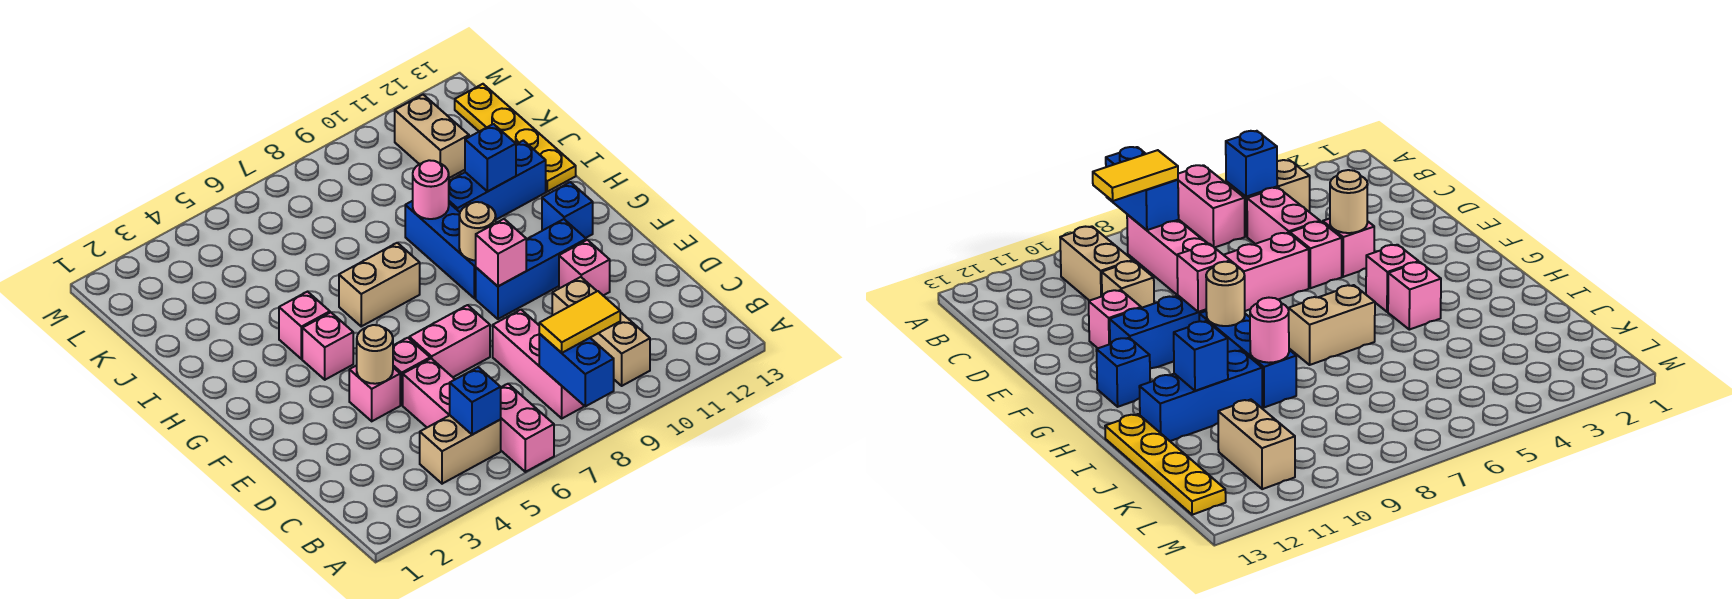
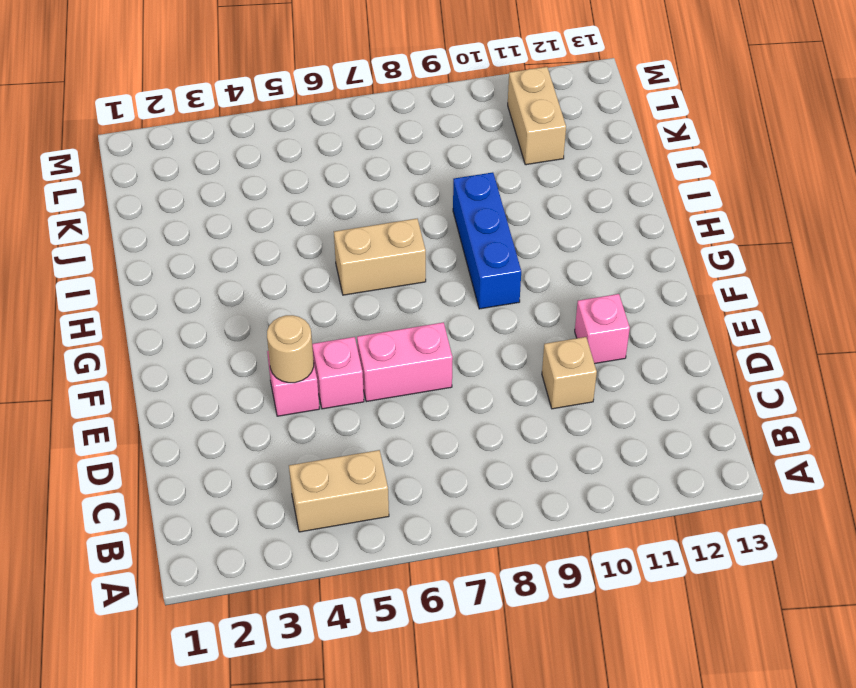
none -> pink brick A6:B6 level 1
none -> pink brick B8:D8 level 1
none -> tan brick B10:C10 level 1

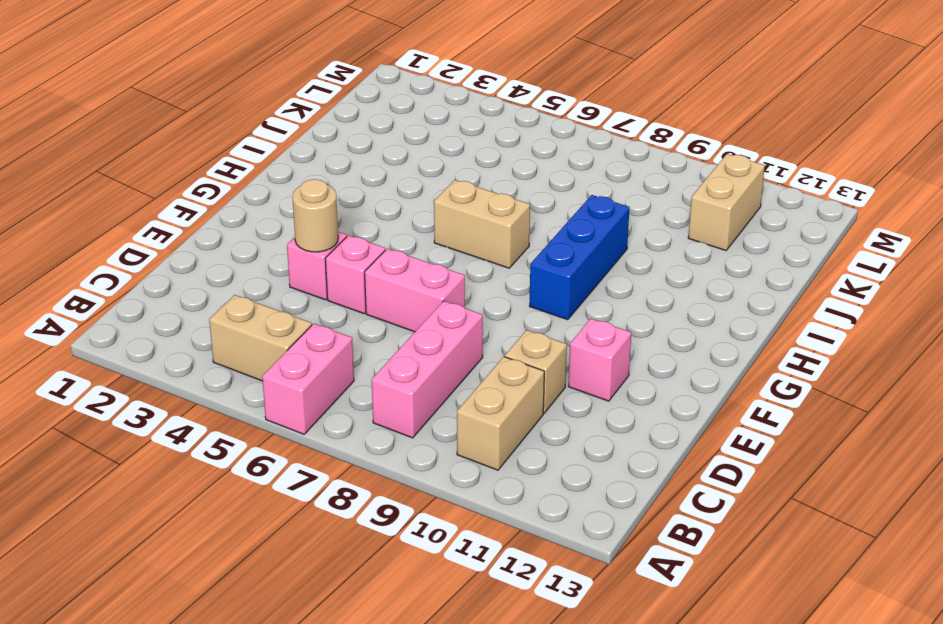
none -> pink brick C5:D5 level 1
none -> blue brick F9:F11 level 1
none -> pink brick G4 level 1

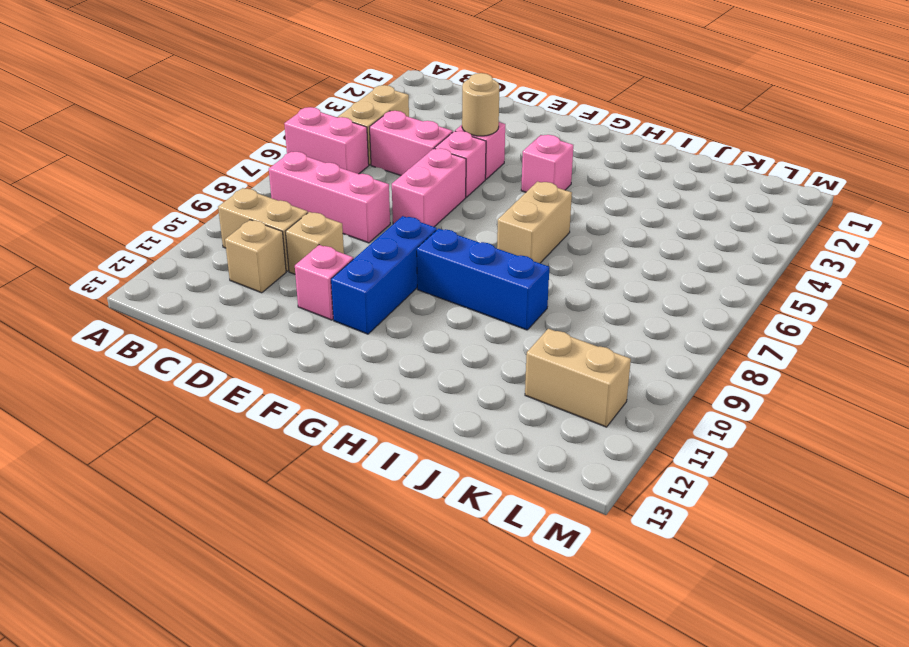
tan brick C11 level 1 -> none
none -> blue brick G12 level 1
none -> pink brick H4 level 1
none -> blue brick I10:I12 level 1

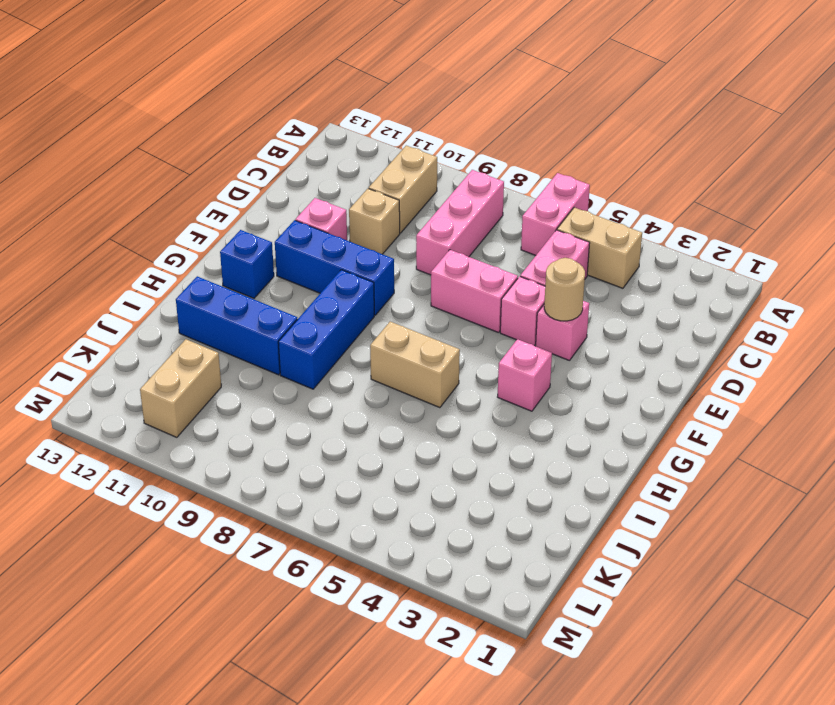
none -> pink brick H4 level 1
none -> yellow plate I13:L13 level 1
none -> blue brick A8:B8 level 2

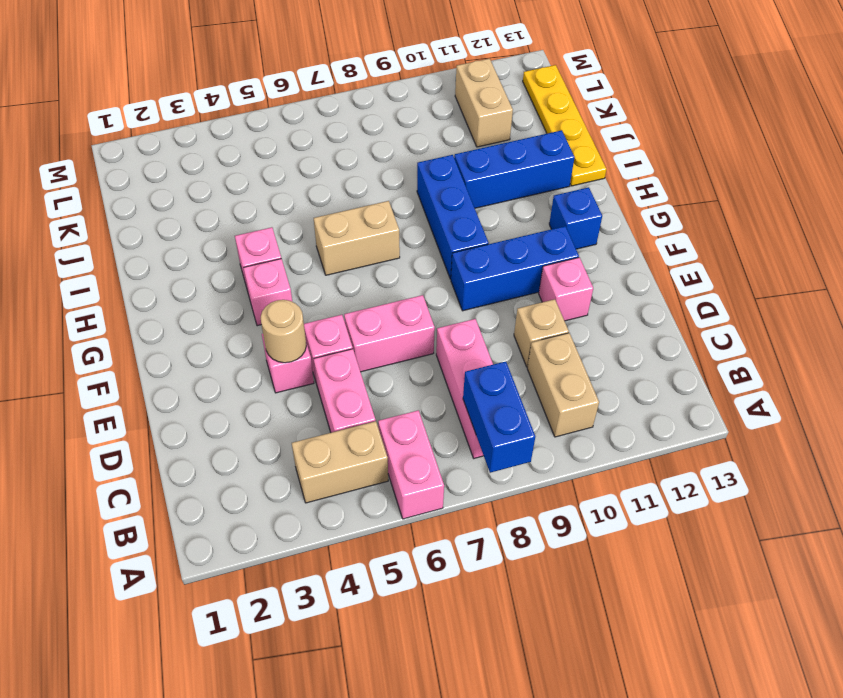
none -> blue brick B5 level 2
none -> pink brick F9 level 2
none -> tan round brick G9 level 2

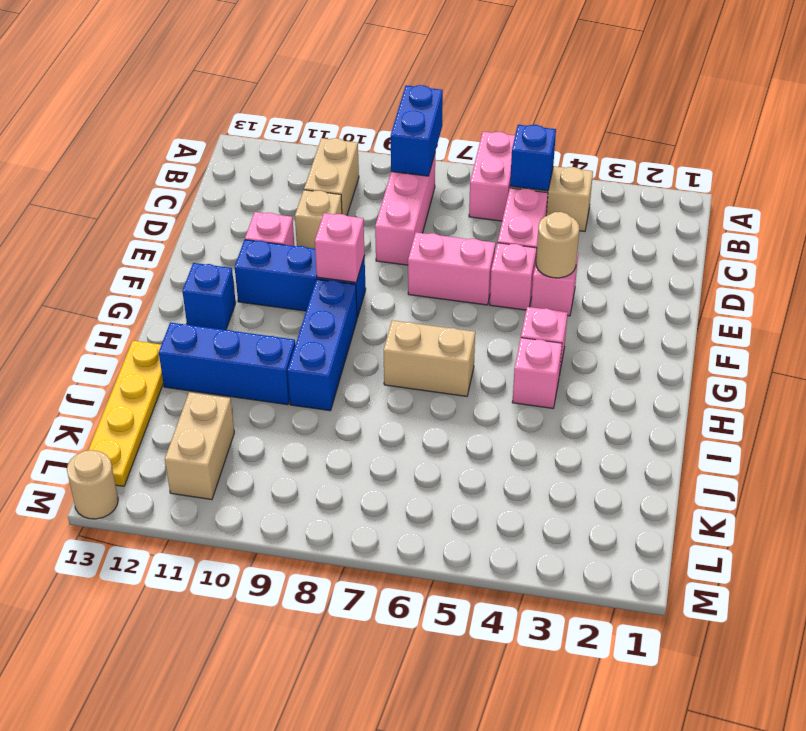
tan round brick M13 level 1 -> tan round brick G9 level 2
none -> pink round brick I9 level 2
none -> blue brick I11 level 2
none -> yellow tile B8:B9 level 3

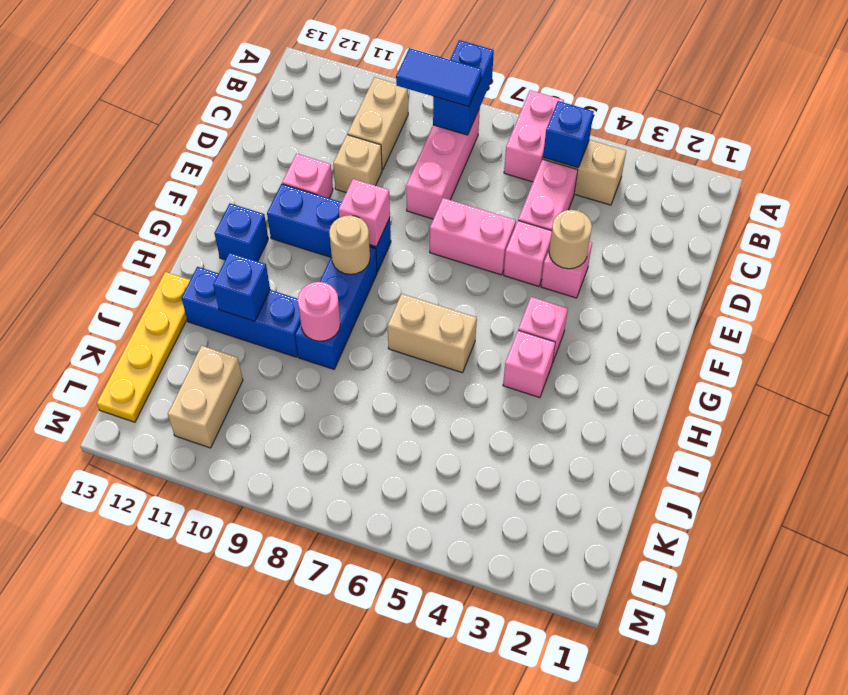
blue tile B8:B9 level 3 -> yellow tile B8:B9 level 3

